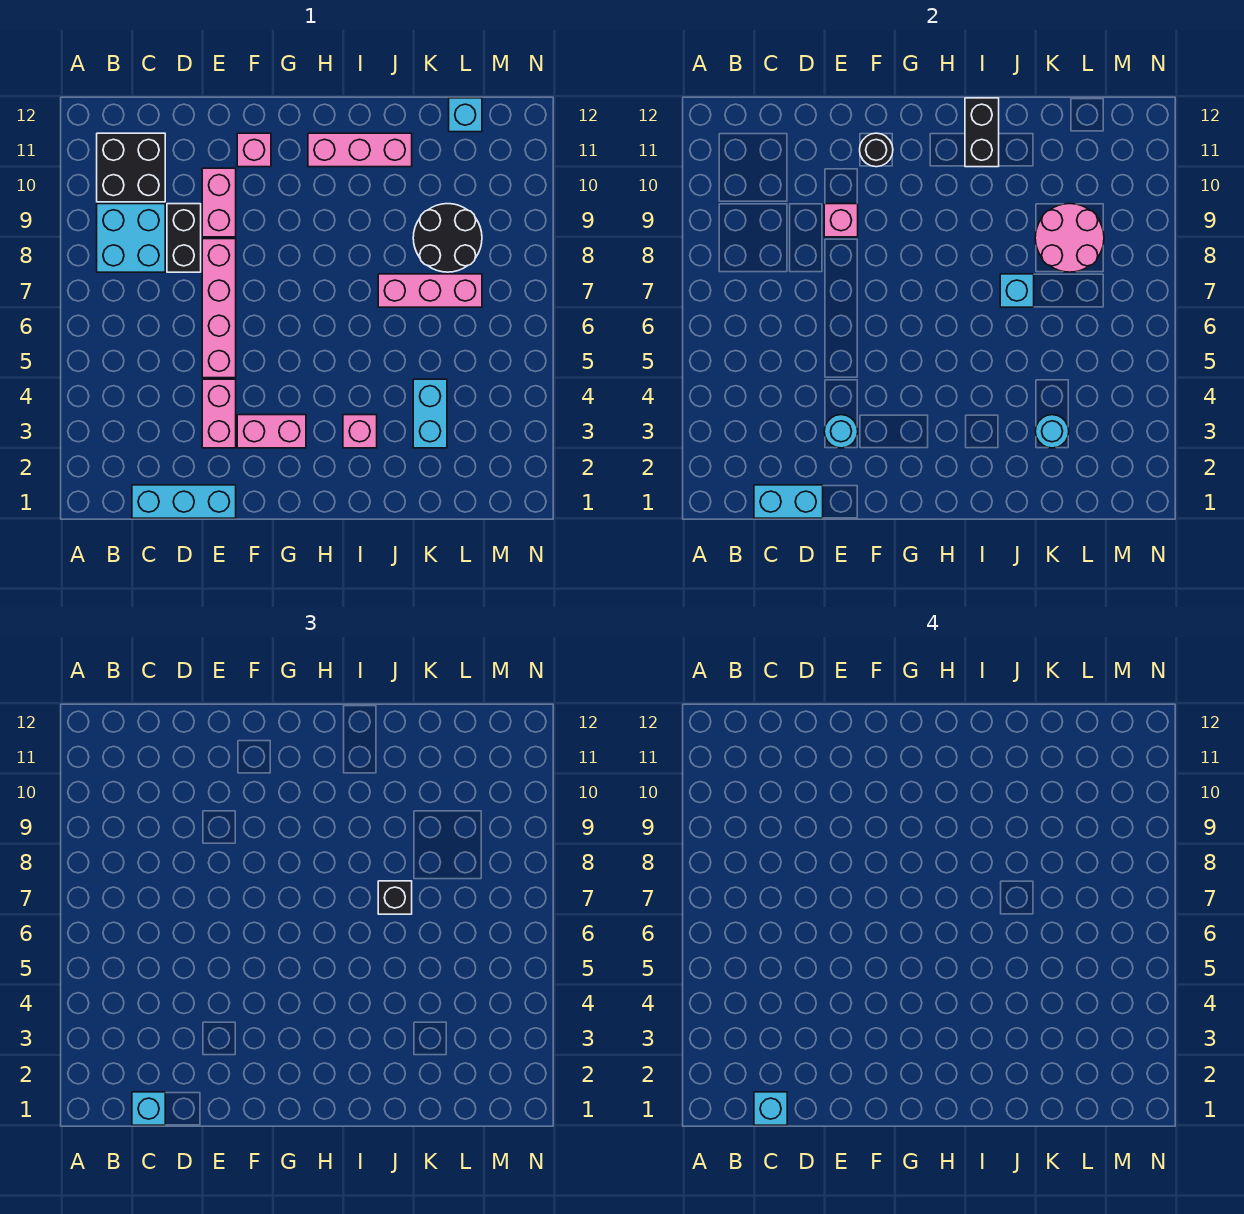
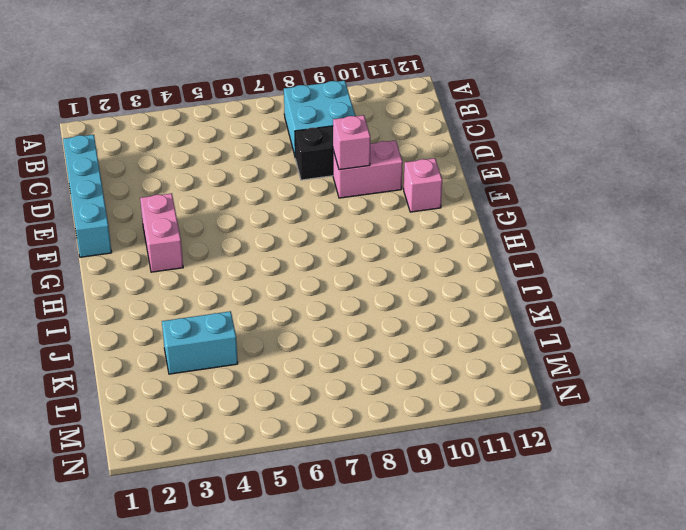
cyan brick C1:F1 level 1 -> cyan brick C1:E1 level 1
none -> black brick B10:C11 level 1
none -> pink brick E3:E4 level 1
none -> pink brick E5:E8 level 1

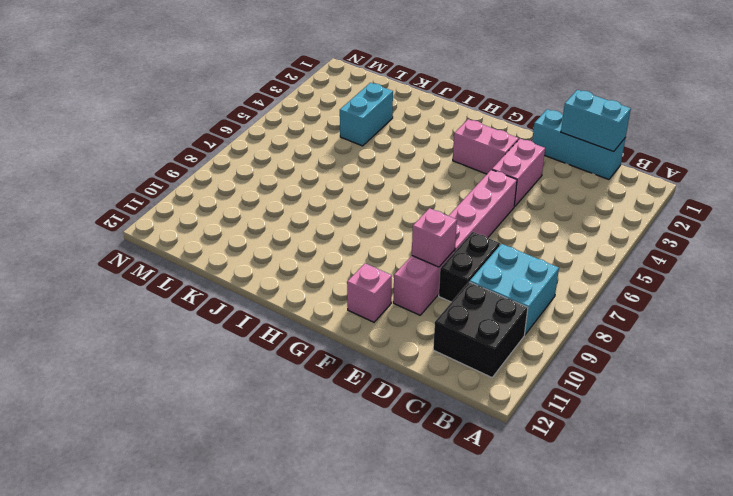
none -> pink brick H11:J11 level 1
none -> pink brick I3 level 1
none -> pink brick J7:L7 level 1

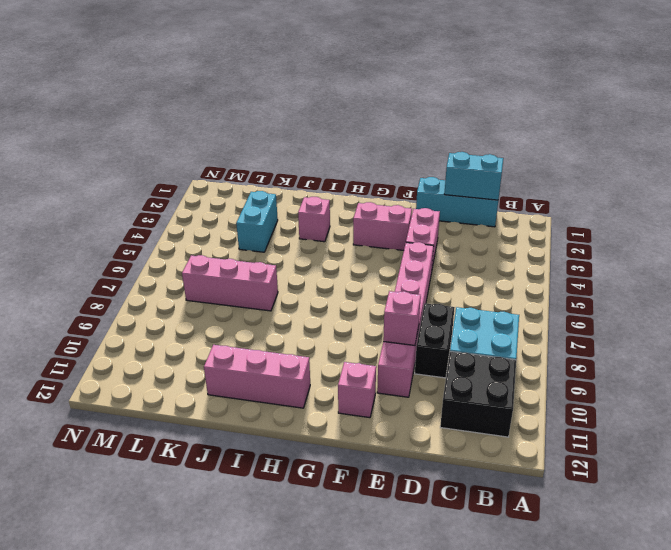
none -> black round brick K8:L9 level 1
none -> cyan brick L12 level 1
none -> cyan round brick E3 level 2

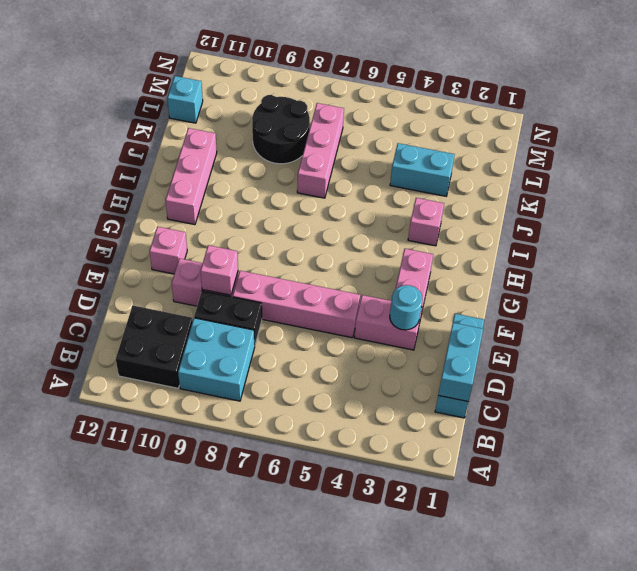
none -> black round brick F11 level 2
none -> black brick I11:I12 level 2
none -> cyan brick J7 level 2

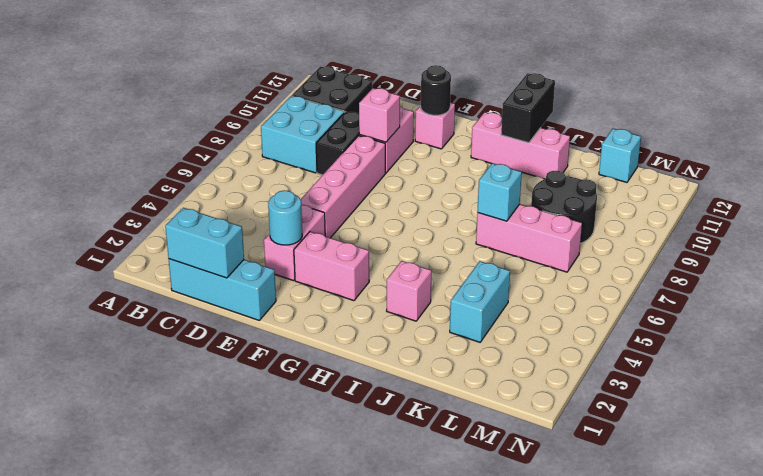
none -> cyan round brick K3 level 2
none -> pink round brick K8:L9 level 2
none -> cyan brick C1 level 3

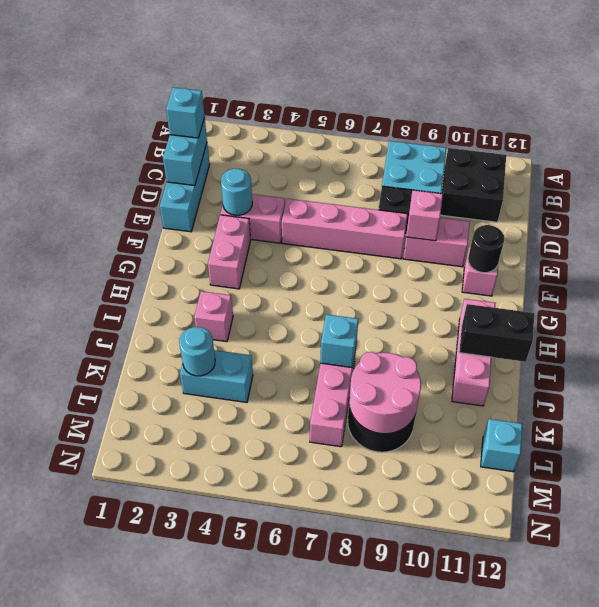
none -> black brick J7 level 3
none -> cyan brick C1 level 4

